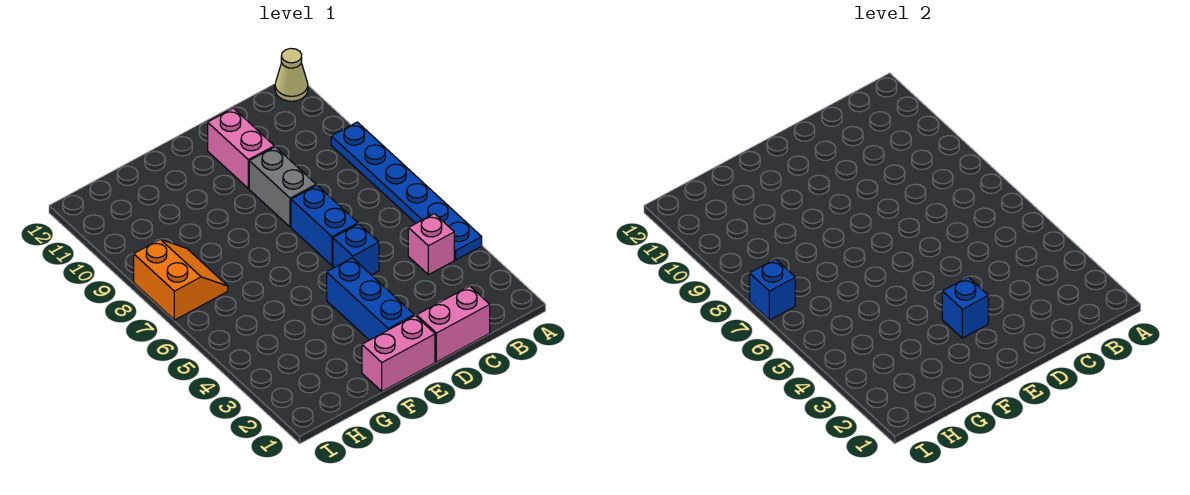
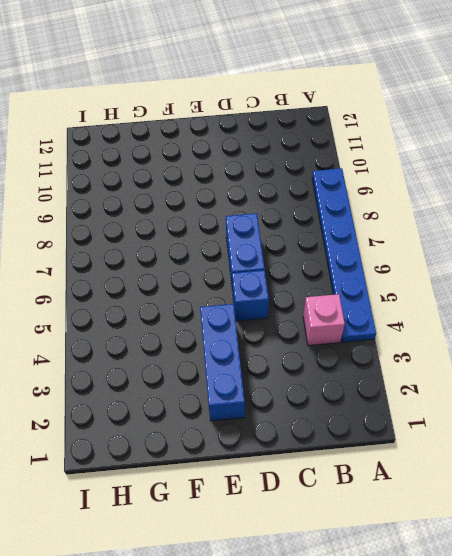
none -> tan cone A12 level 1
none -> pink brick C1:D1 level 1
none -> grey brick D8:D9 level 1

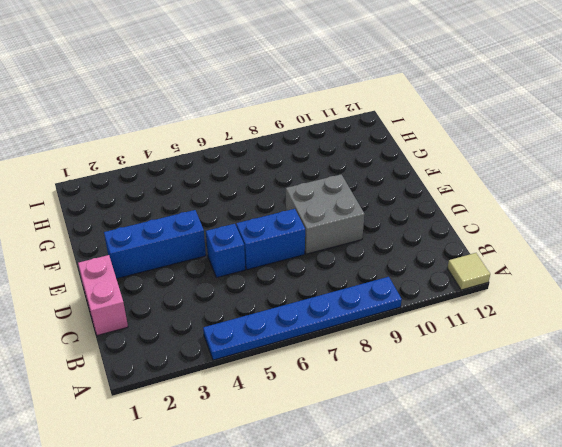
tan tile A12 level 1 -> tan cone A12 level 1
grey brick D8:E9 level 1 -> grey brick D8:D9 level 1
none -> pink brick B4 level 1
none -> pink brick D10:D11 level 1
none -> pink brick E1:F1 level 1

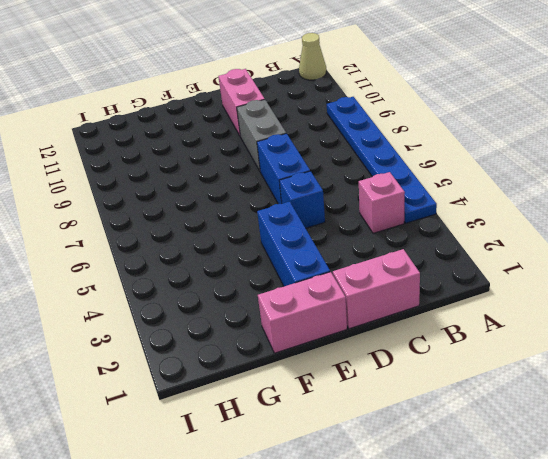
none -> orange slope H7:I8 level 1 top I
none -> blue brick E3 level 2
none -> blue brick I7 level 2

